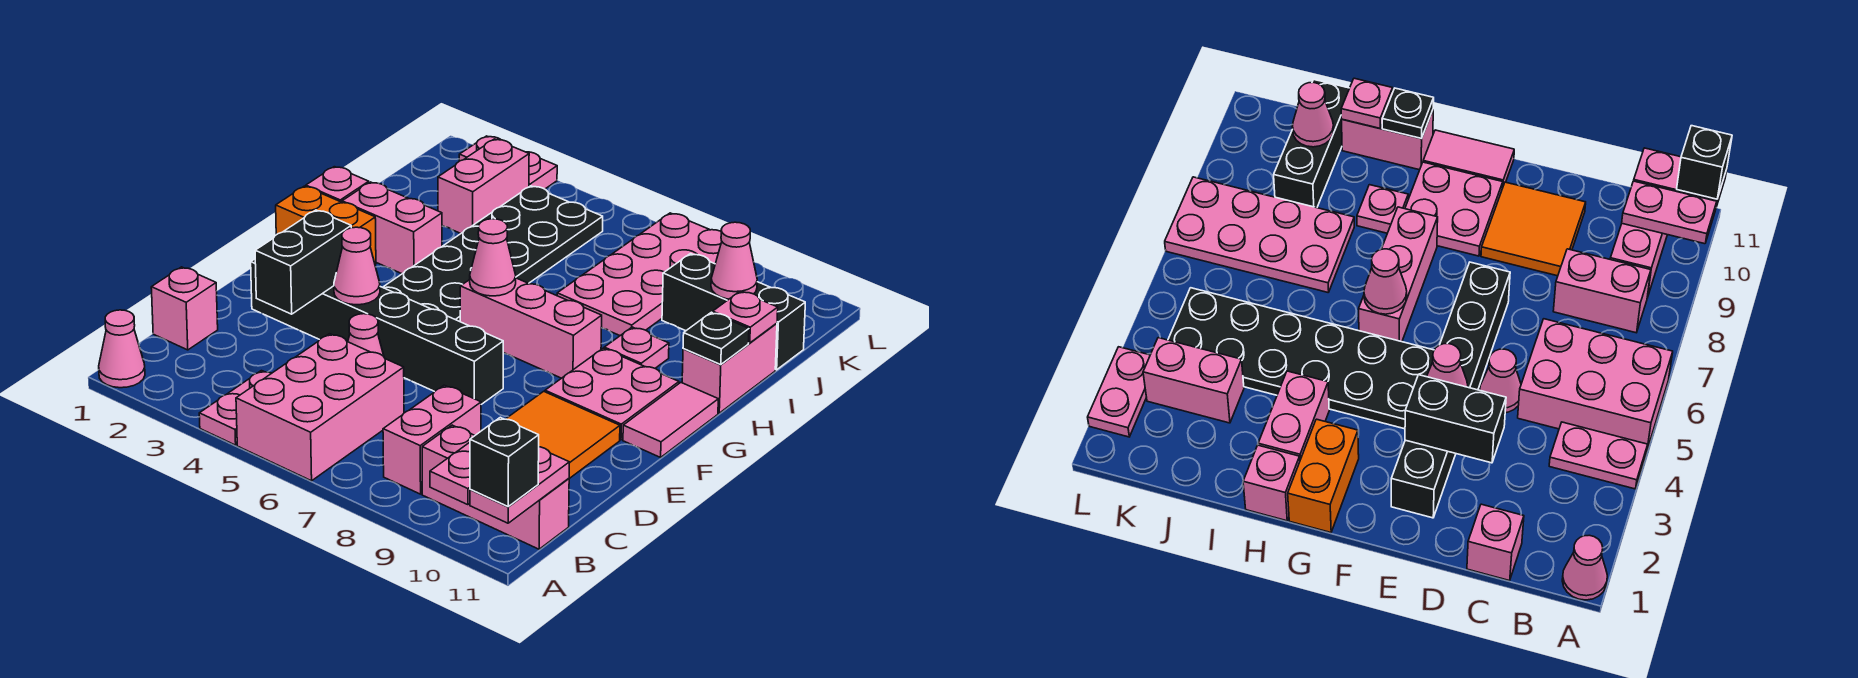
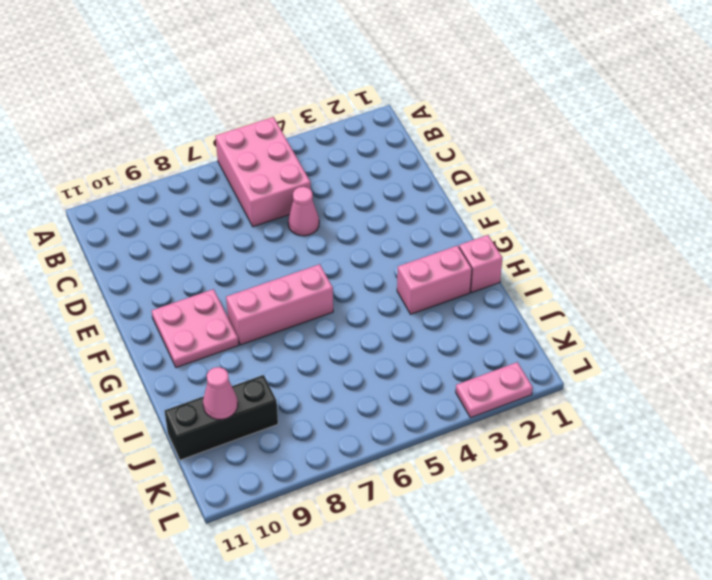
none -> pink cone A1 level 1
none -> pink plate A4:B4 level 1
none -> pink brick B8:C8 level 1
none -> pink brick B9:B11 level 1

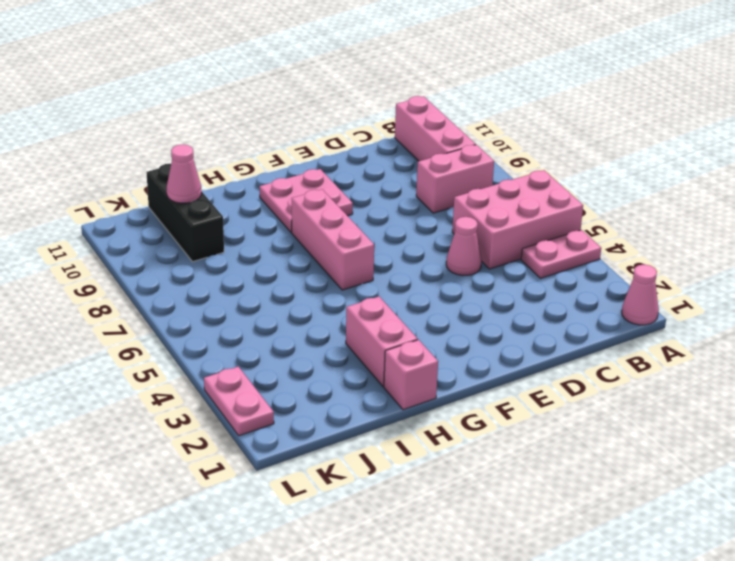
none -> pink brick C1 level 1
none -> orange tile D9:E10 level 1
none -> black brick E2:E7 level 1
none -> black plate F4:K5 level 1

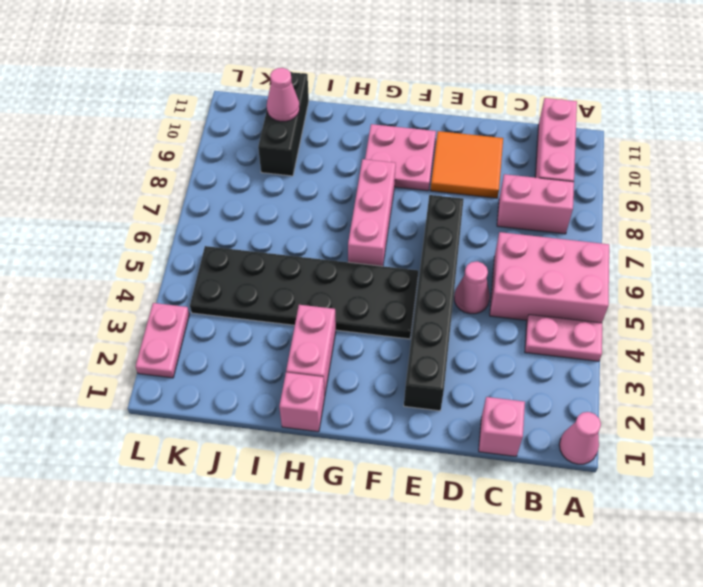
none -> pink tile F11:G11 level 1
none -> orange brick G1:G2 level 1
none -> pink plate H9 level 1
none -> pink brick H11:I11 level 1

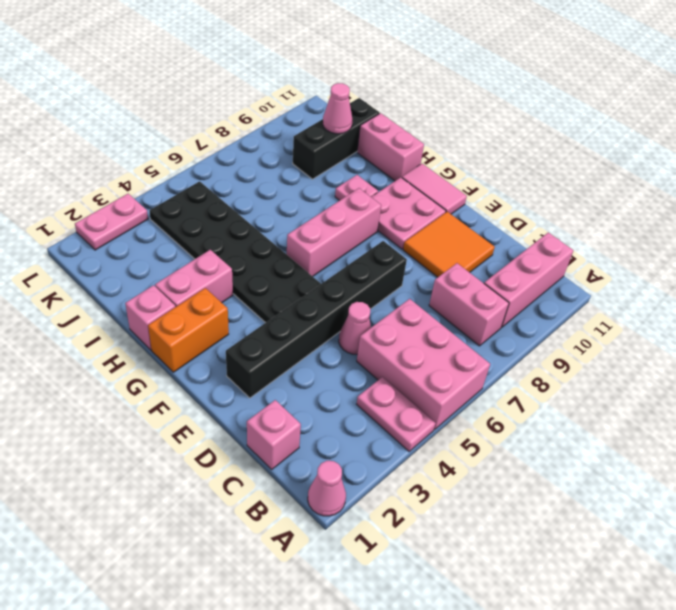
none -> pink plate I7:L8 level 1
none -> pink brick J3:K3 level 1
none -> pink plate A10:B10 level 2
none -> pink plate A11:B11 level 2

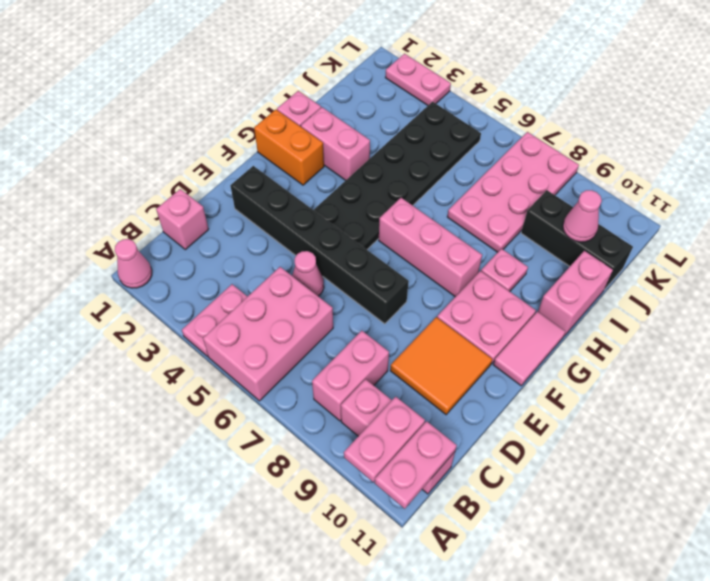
none -> pink brick J3:K3 level 1
none -> black brick D3:E3 level 2
none -> pink cone E4 level 2
none -> pink cone G6 level 2

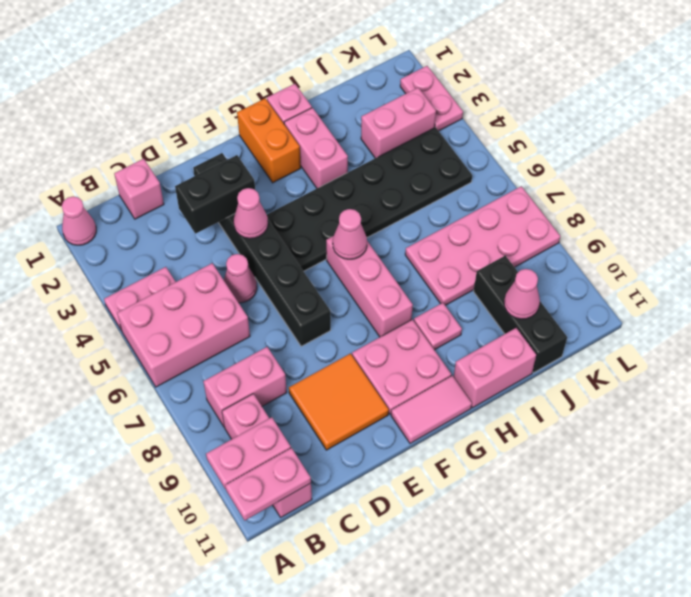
none -> black plate H11 level 2
none -> pink plate I11 level 2
none -> black brick A11 level 3

